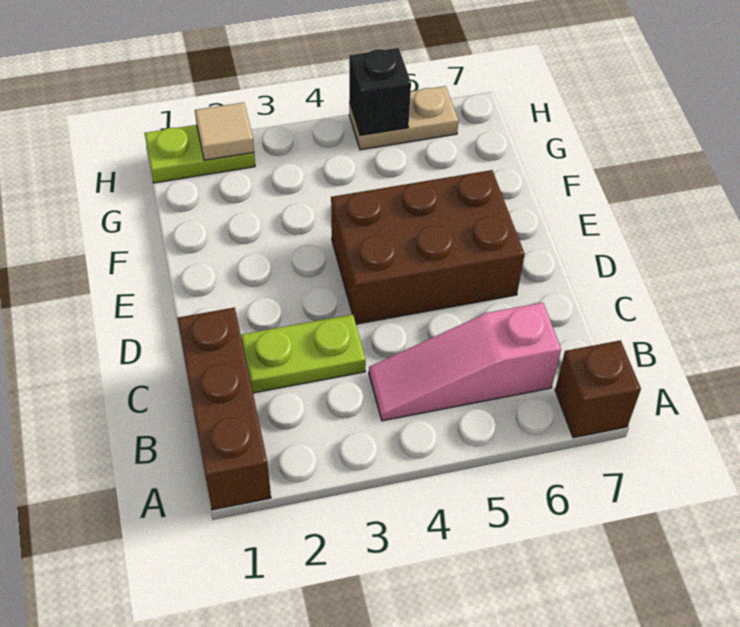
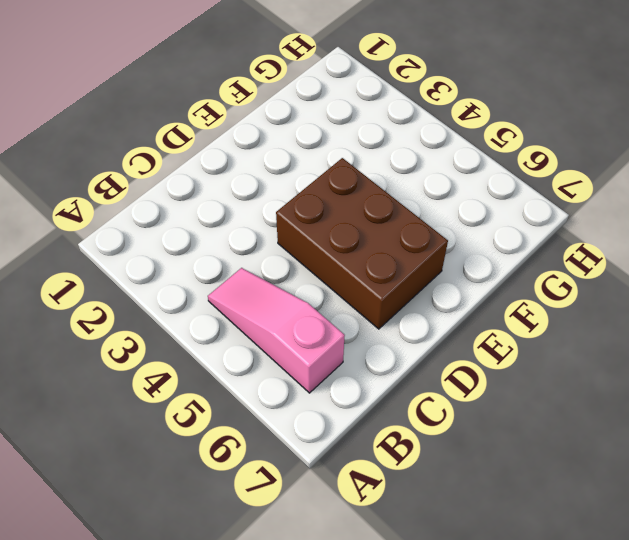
none -> brown brick A1:C1 level 1
none -> brown brick A7 level 1

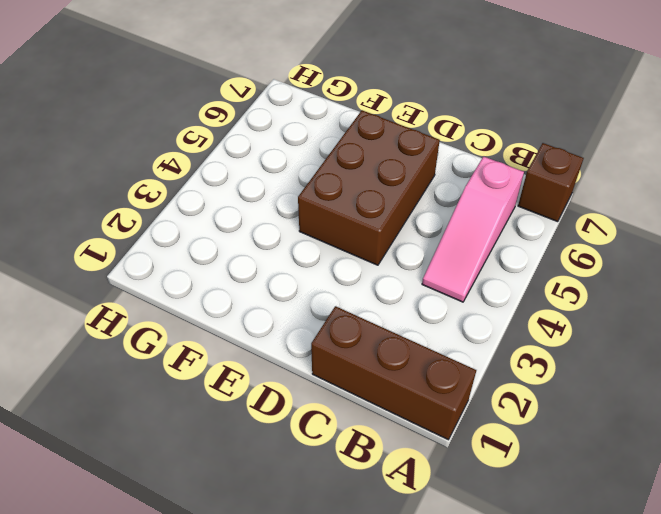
none -> lime plate C2:C3 level 1
none -> lime plate H1:H2 level 1

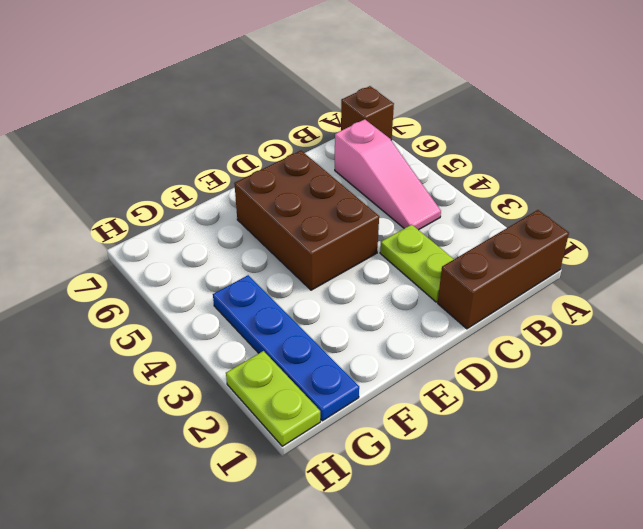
blue plate G1:G4 level 1 -> none
none -> tan plate H5:H6 level 1
none -> tan tile H2 level 2

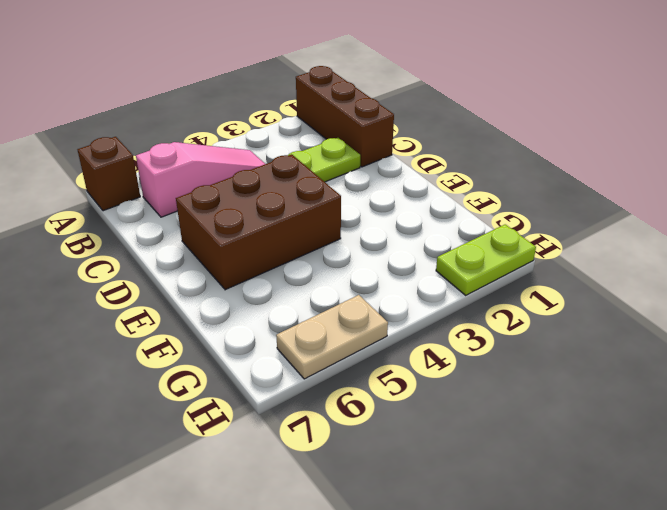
none -> tan tile H2 level 2
none -> black brick H5 level 2

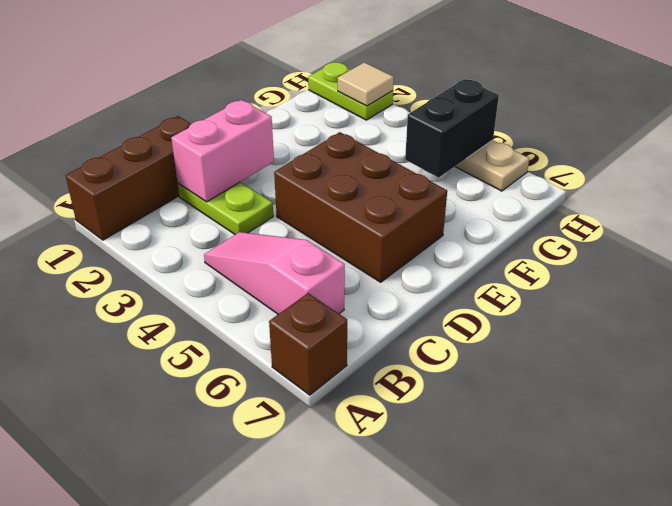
pink brick C2:D2 level 2 -> none
black brick G5:H5 level 2 -> black brick H5 level 2

